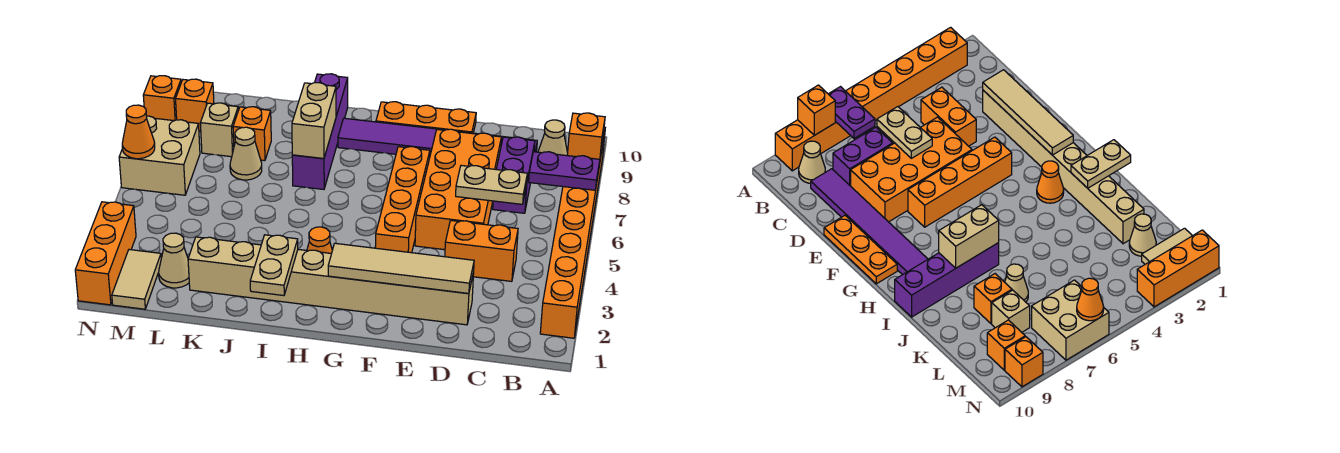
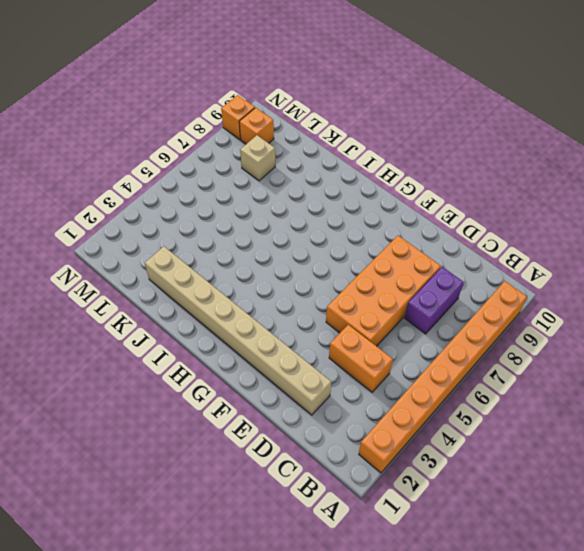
none -> tan cone B9 level 1
none -> purple tile C9:H9 level 1
none -> orange plate E10:G10 level 1

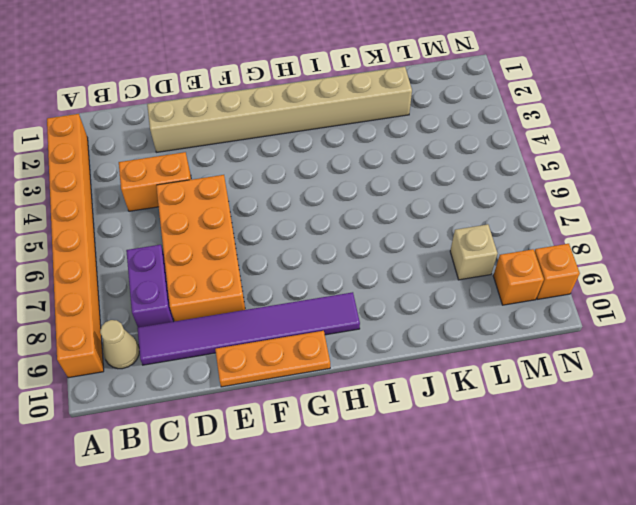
none -> orange brick F4:F7 level 1
none -> orange cone H3 level 1
none -> purple brick I7:I10 level 1

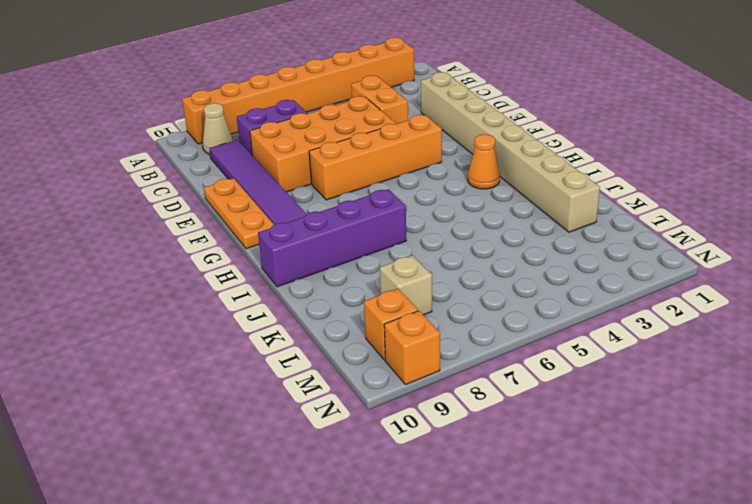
none -> tan cone K7 level 1
none -> orange brick K8 level 1
none -> tan cone L2 level 1

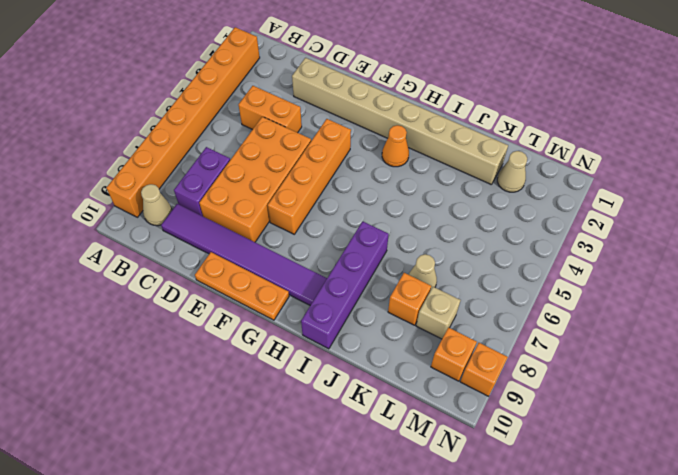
none -> tan tile M1:M2 level 1
none -> tan brick M6:N7 level 1
none -> orange brick N1:N3 level 1

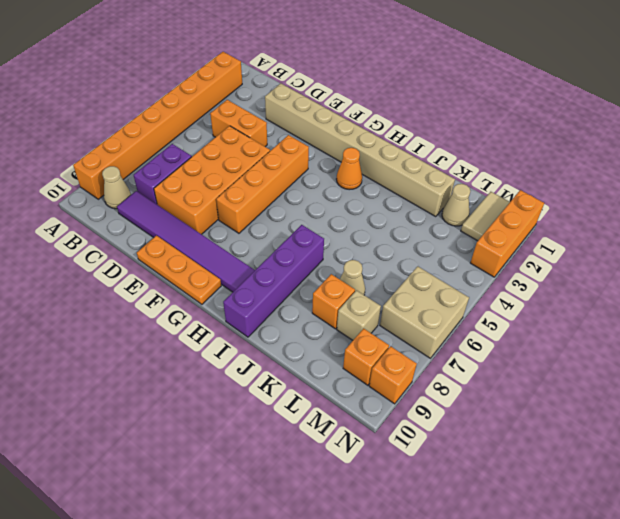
none -> purple plate A7:B7 level 2
none -> orange brick A8 level 2
none -> tan plate C6:D6 level 2

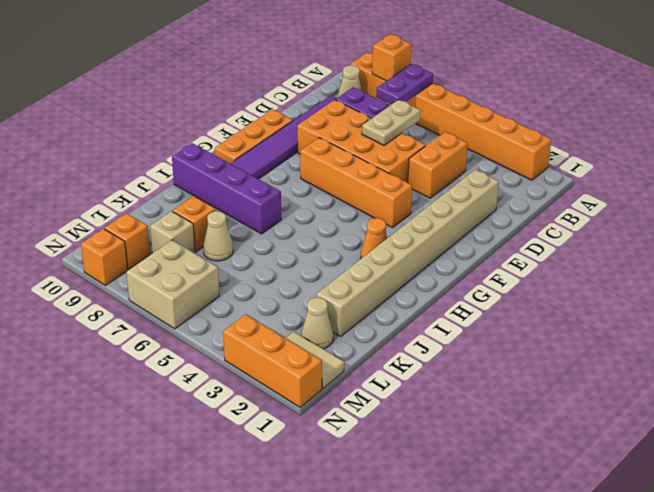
none -> tan tile D2:G2 level 2
none -> tan plate I1:I2 level 2
none -> tan brick I7:I8 level 2

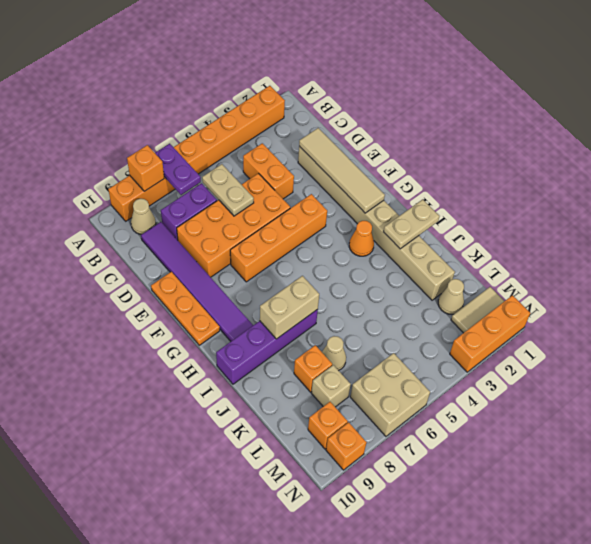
none -> orange cone N6 level 2

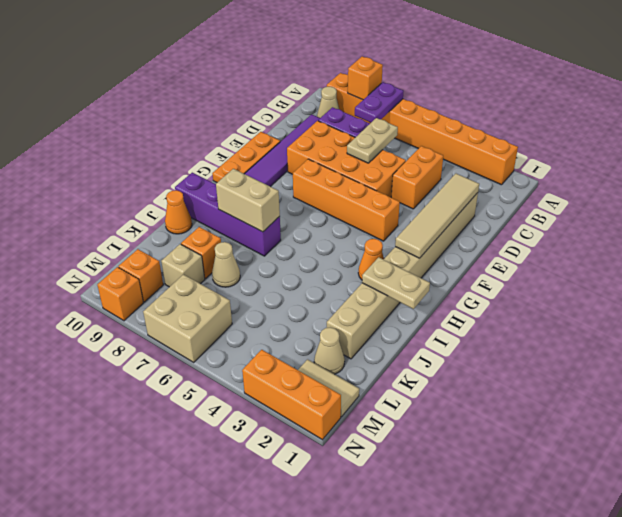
orange cone J10 level 1 -> orange cone N6 level 2

